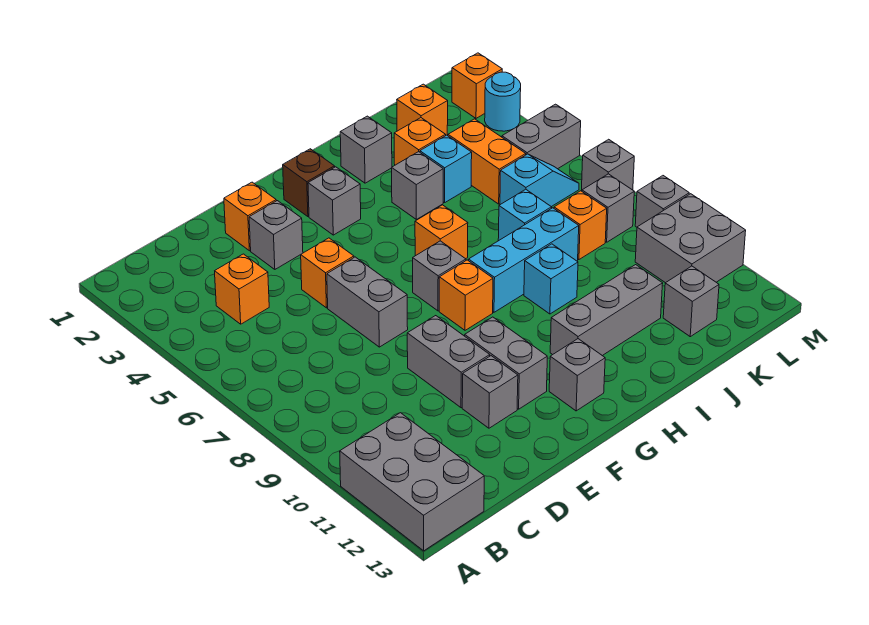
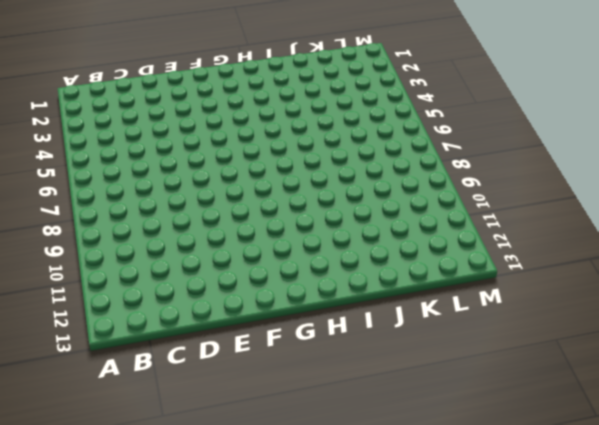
none -> grey brick A11:B13 level 1
none -> orange brick C4 level 1
none -> orange brick E2 level 1
none -> grey brick E3 level 1

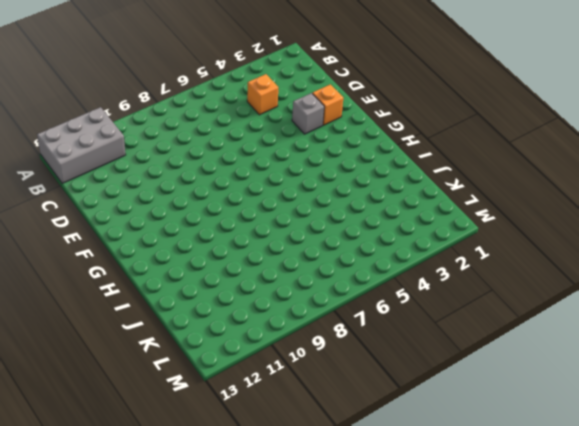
none -> orange brick E5 level 1
none -> grey brick E6:E7 level 1
none -> grey brick E9:E10 level 1
none -> grey brick E11 level 1

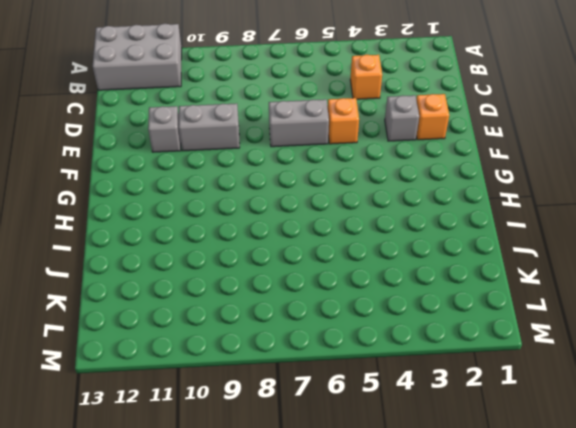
none -> grey brick F10:F11 level 1
none -> brown brick G2 level 1
none -> grey brick G3 level 1
none -> grey brick G7 level 1

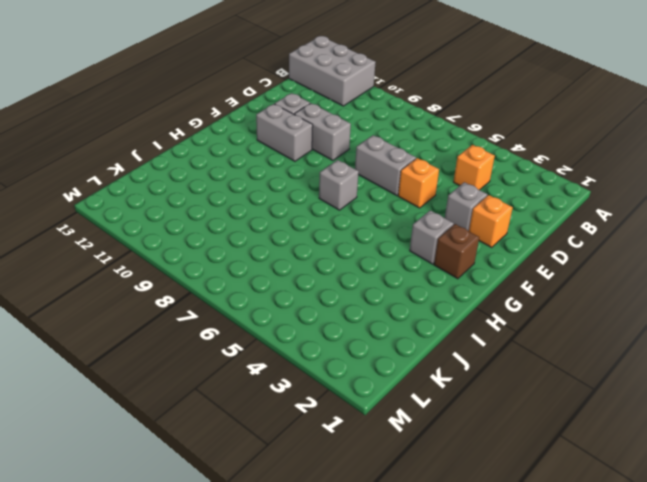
none -> orange brick G8 level 1
none -> grey brick G12 level 1
none -> orange brick H6 level 1
none -> cyan brick H8:J8 level 1

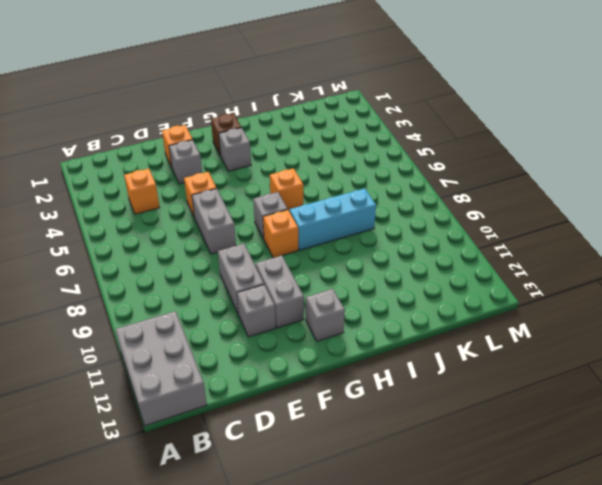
none -> grey brick H11:J11 level 1
none -> grey brick I2 level 1
none -> grey brick I4 level 1
none -> cyan brick I9 level 1

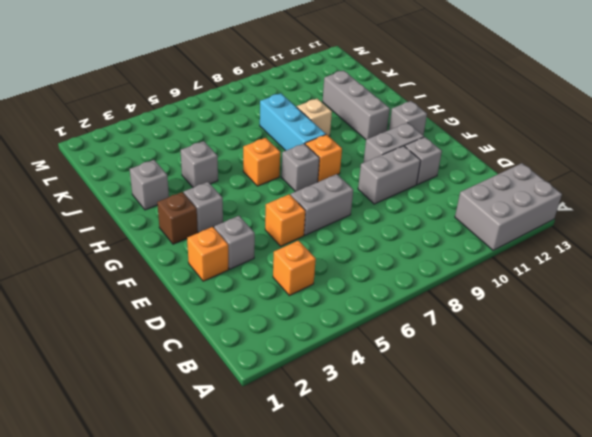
tan brick I9 level 1 -> cyan brick I9 level 1
none -> orange brick J3 level 1
none -> cyan brick J4 level 1
none -> cyan brick J7 level 1
none -> orange brick K2 level 1

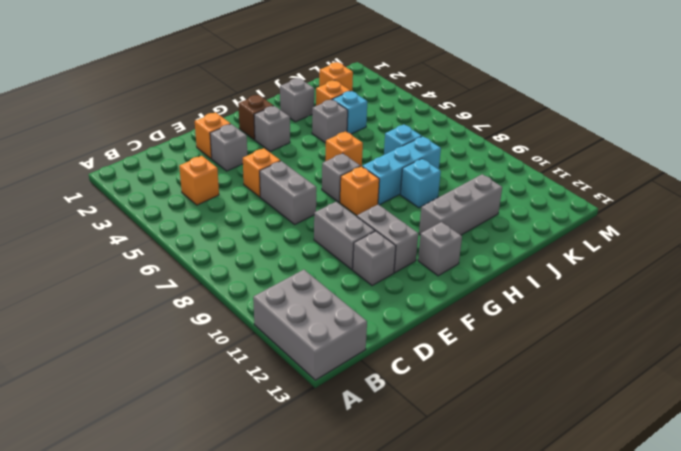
none -> orange brick K4:K5 level 1
none -> cyan slope K6:L6 level 1 top K
none -> orange brick K8 level 1
none -> grey brick K12 level 1

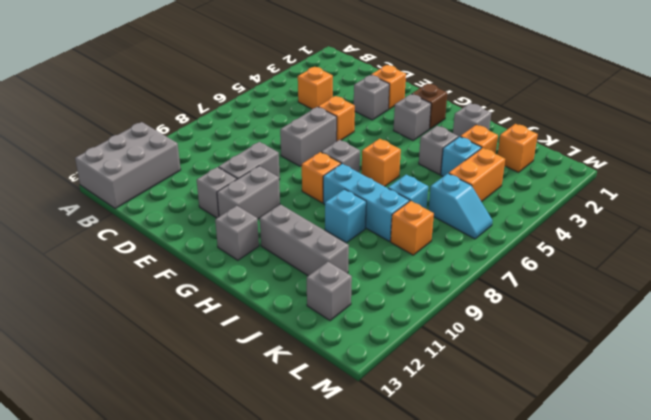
none -> grey brick L5:M5 level 1
none -> grey brick L8 level 1
none -> grey brick L10:M11 level 1
none -> orange brick M2 level 1

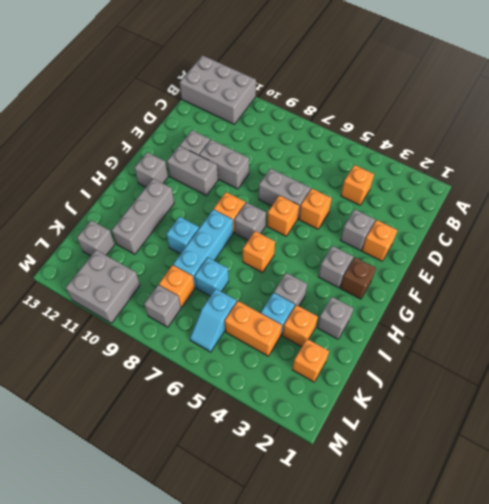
orange brick F6 level 1 -> orange brick M2 level 1
none -> grey brick L5:M5 level 1
none -> cyan round brick M3 level 1
none -> grey brick M7 level 1
none -> grey brick M9 level 1

